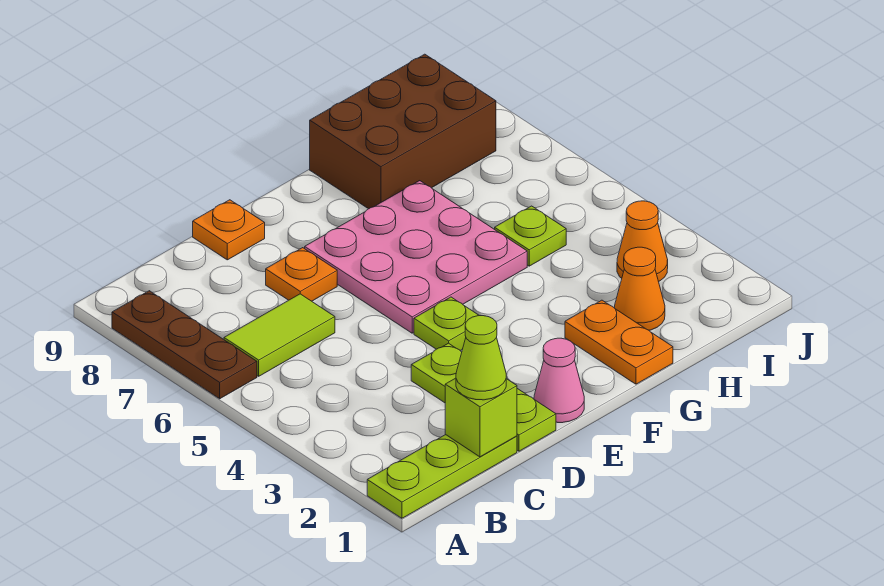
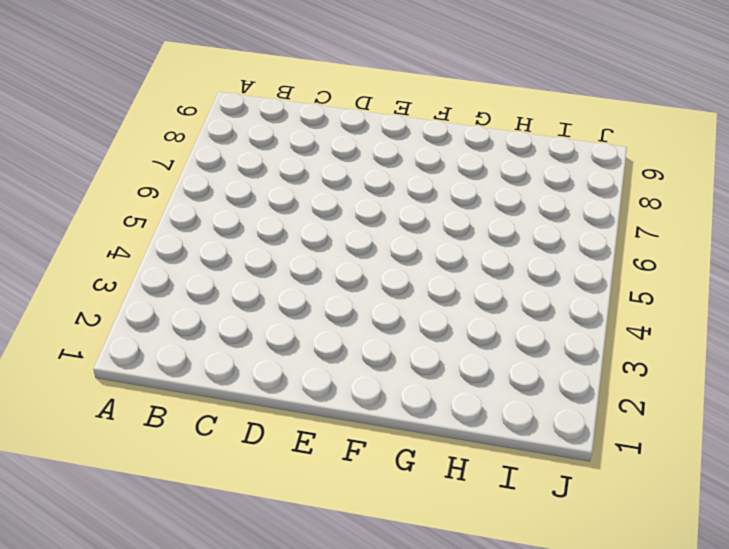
none -> lime plate A1:C1 level 1
none -> brown plate A6:A8 level 1
none -> lime tile B6:C6 level 1

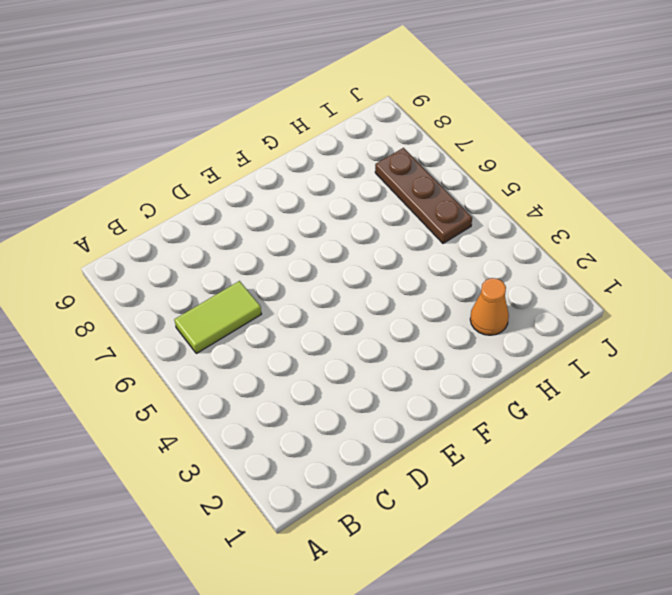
brown plate I5:I7 level 1 -> brown plate A6:A8 level 1
none -> lime plate A1:C1 level 1
none -> lime plate D1:D3 level 1
none -> orange plate D7 level 1

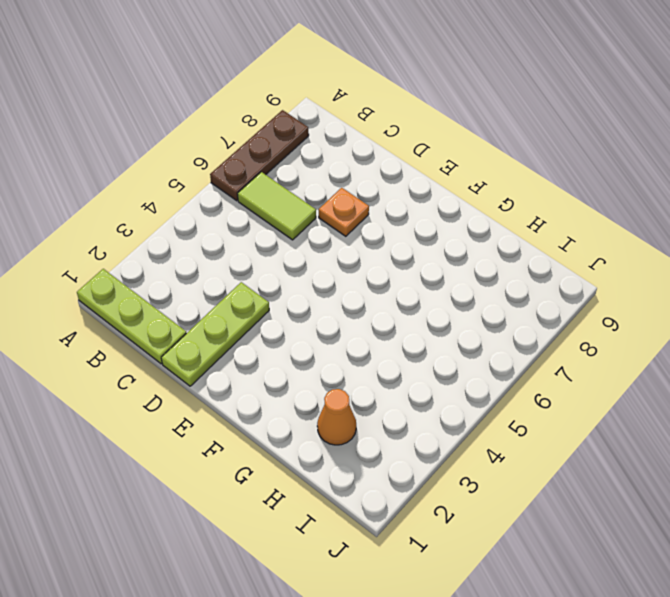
none -> orange plate D9 level 1
none -> pink cone E1 level 1
none -> lime plate E4 level 1

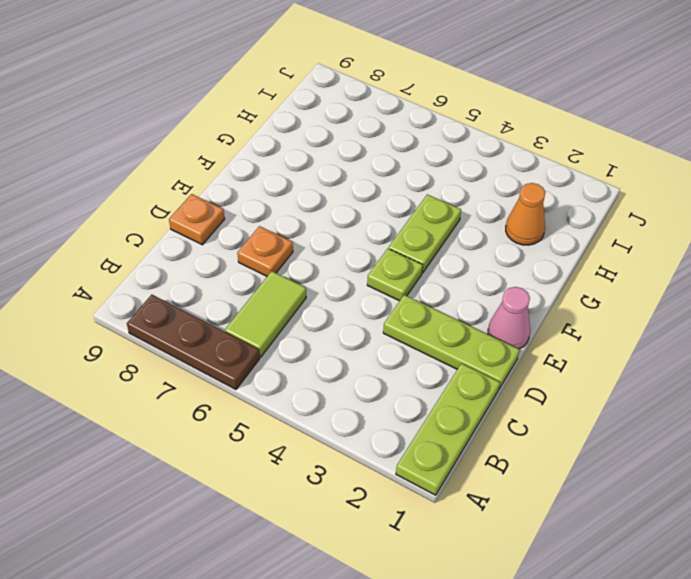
lime plate F4:G4 level 1 -> none
none -> pink plate E5:G7 level 1
none -> orange plate G1:G2 level 1
none -> brown brick G8:I9 level 1

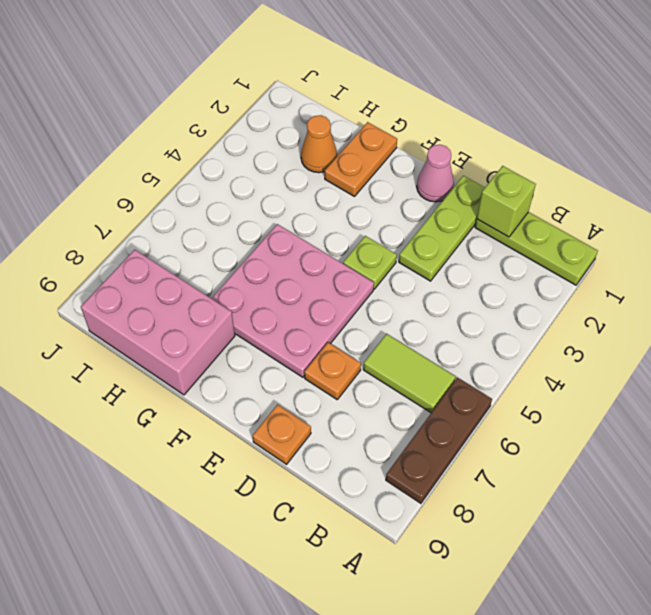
pink brick G8:I9 level 1 -> brown brick G8:I9 level 1
none -> lime plate H5 level 1
none -> orange cone I3 level 1
none -> lime cone C1 level 3

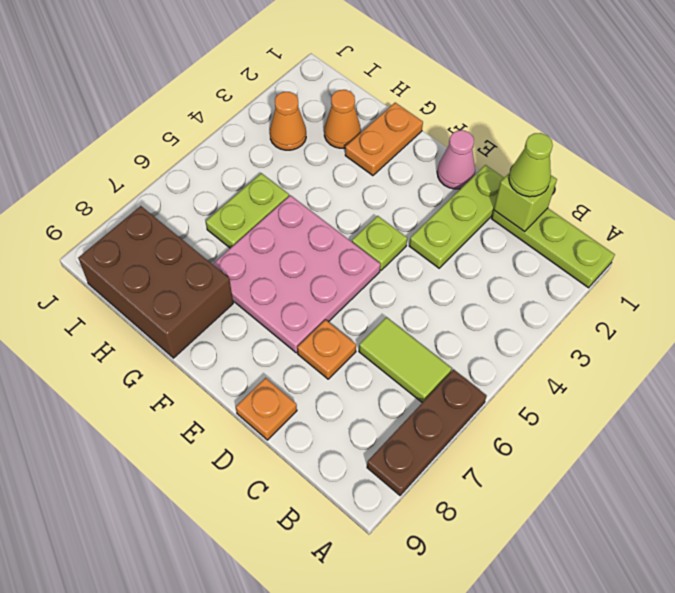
lime plate H5:H6 level 1 -> lime plate H5 level 1

